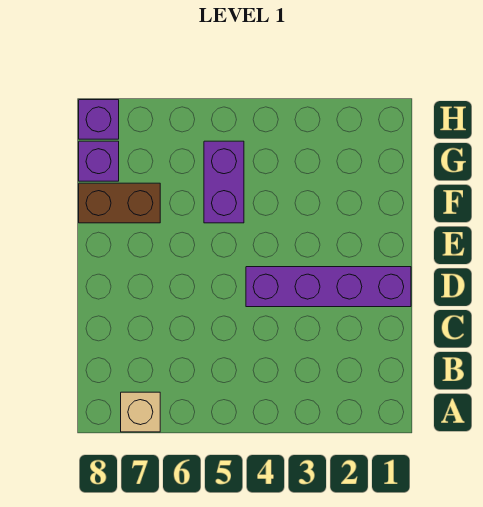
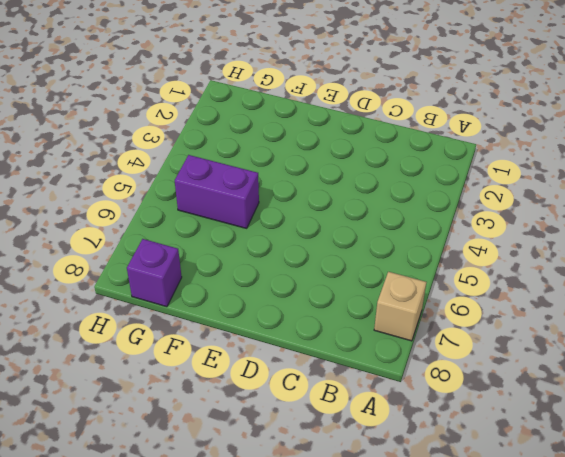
none -> purple brick D1:D4 level 1
none -> brown brick F7:F8 level 1

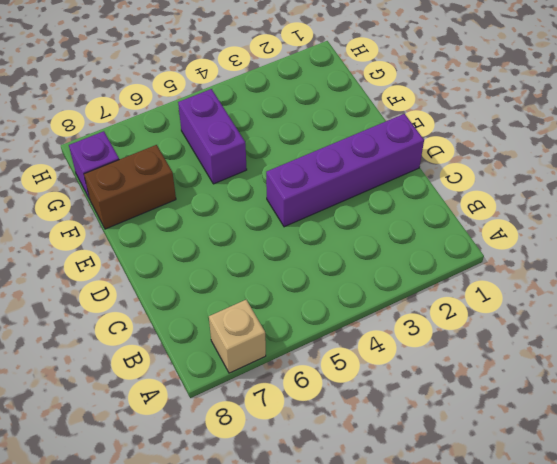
none -> purple brick H8 level 1

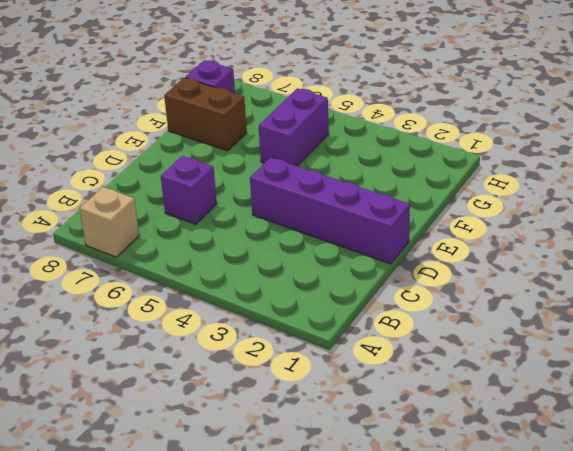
purple brick C6 level 1 -> purple brick H8 level 1

